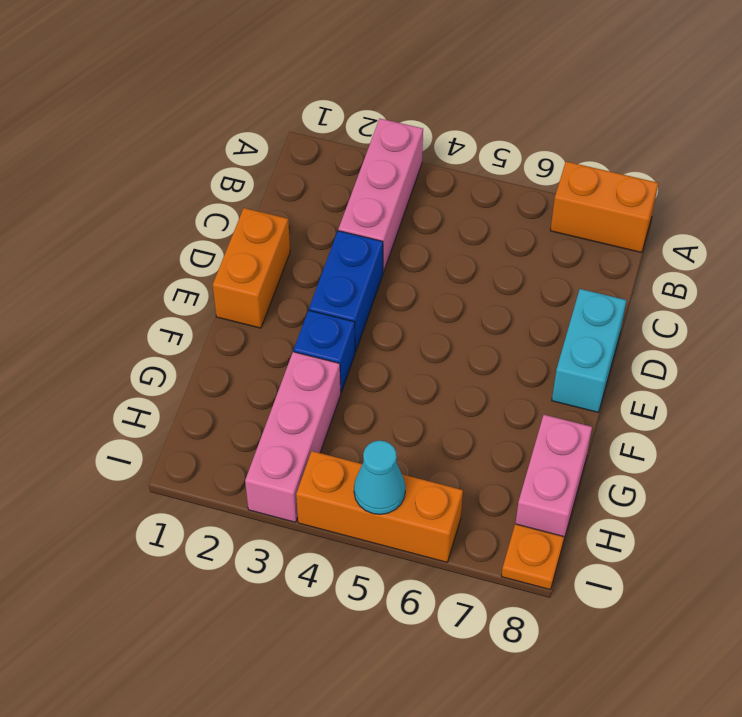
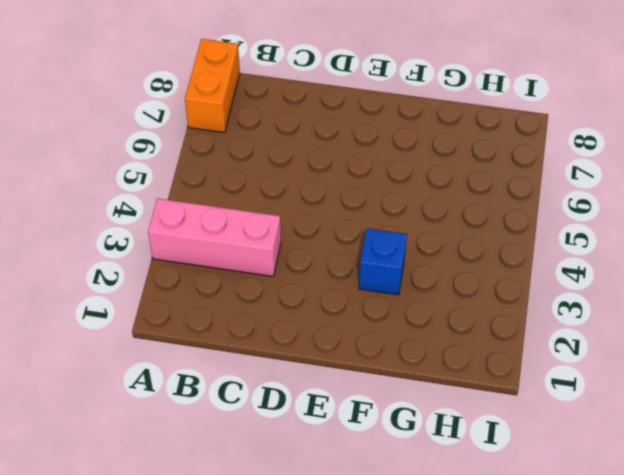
none -> orange brick D1:E1 level 1
none -> blue brick D3:E3 level 1

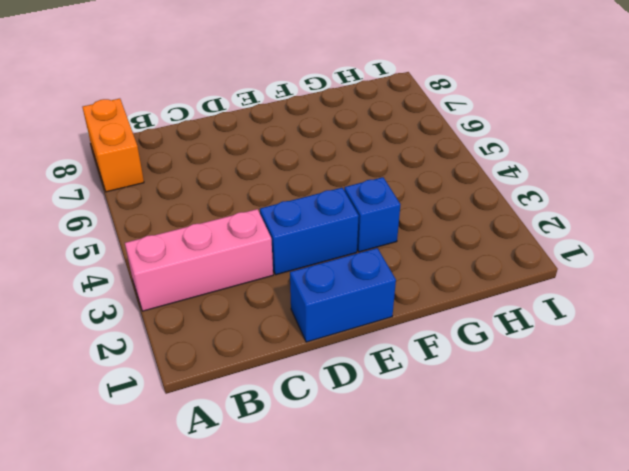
blue brick D1:E1 level 1 -> orange brick D1:E1 level 1
none -> cyan brick D8:E8 level 1
none -> pink brick G3:I3 level 1

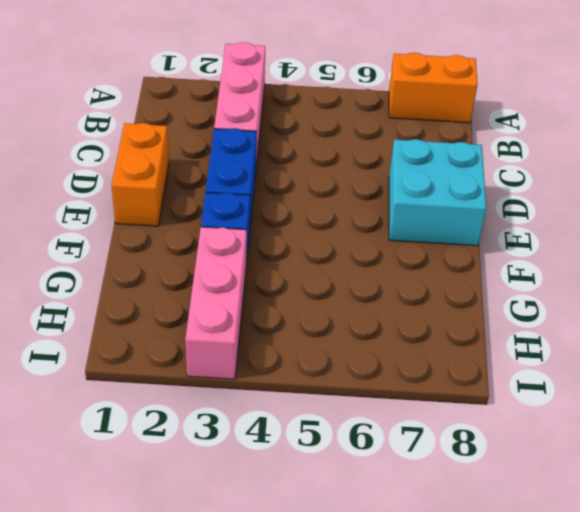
cyan brick D7:E8 level 1 -> cyan brick D8:E8 level 1
none -> pink brick G8:H8 level 1
none -> orange brick I4:I6 level 1

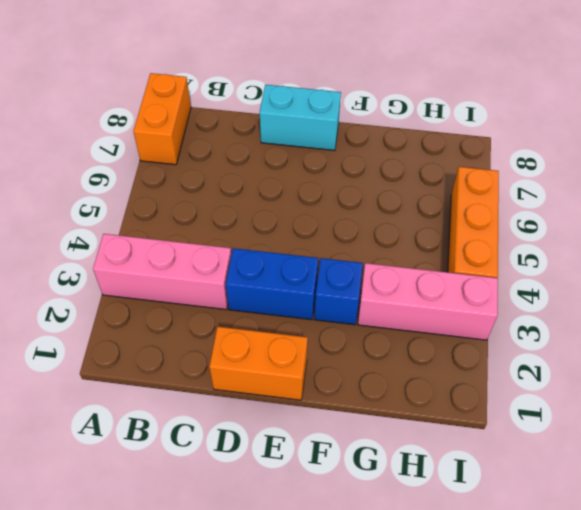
none -> pink brick G8:H8 level 1
none -> orange plate I8 level 1

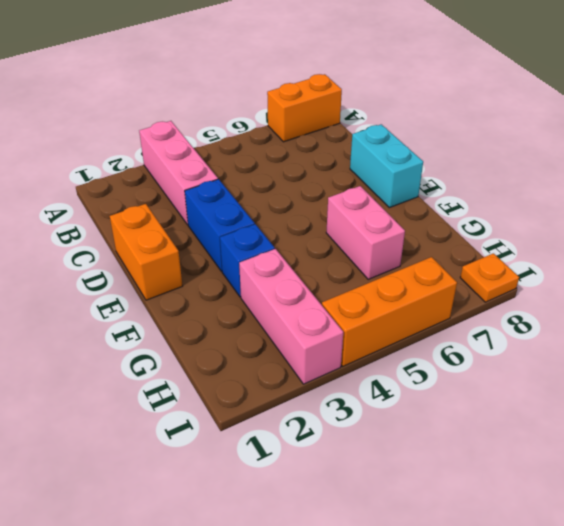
pink brick F6:G6 level 1 -> pink brick G8:H8 level 1
none -> cyan cone I5 level 2

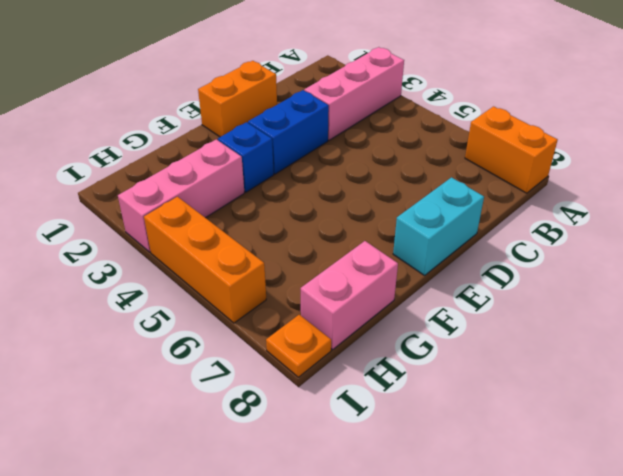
none -> cyan cone I5 level 2

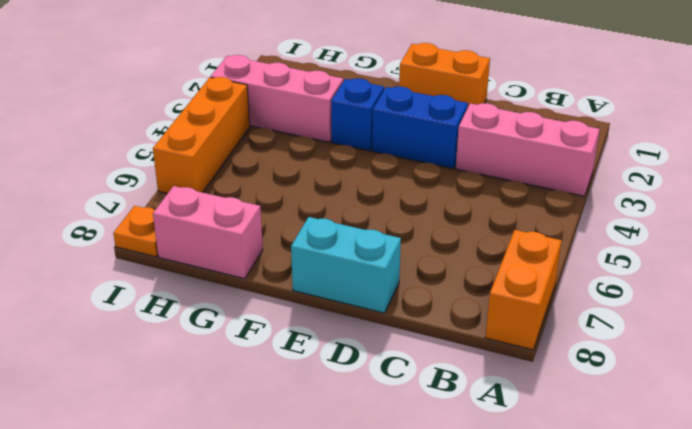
none -> cyan cone I5 level 2

